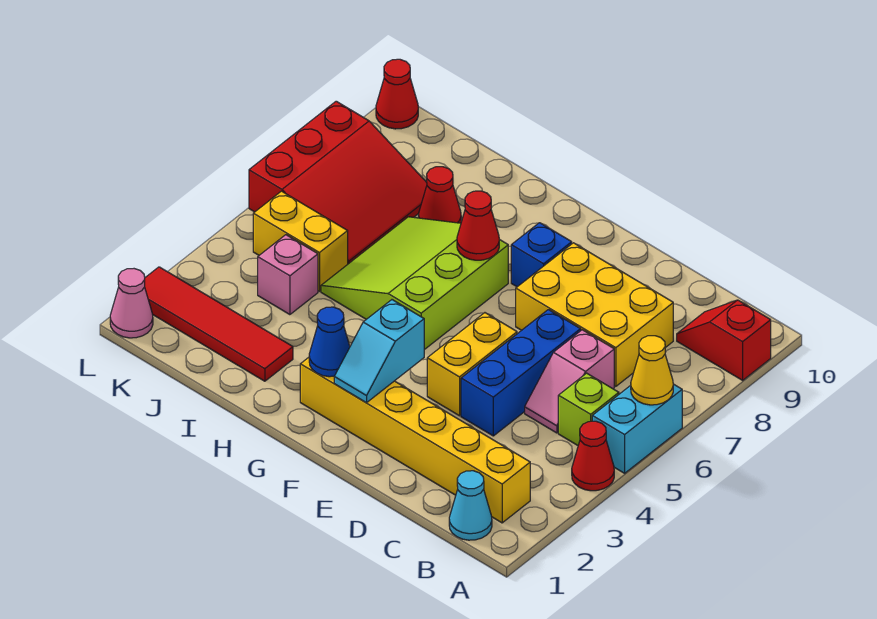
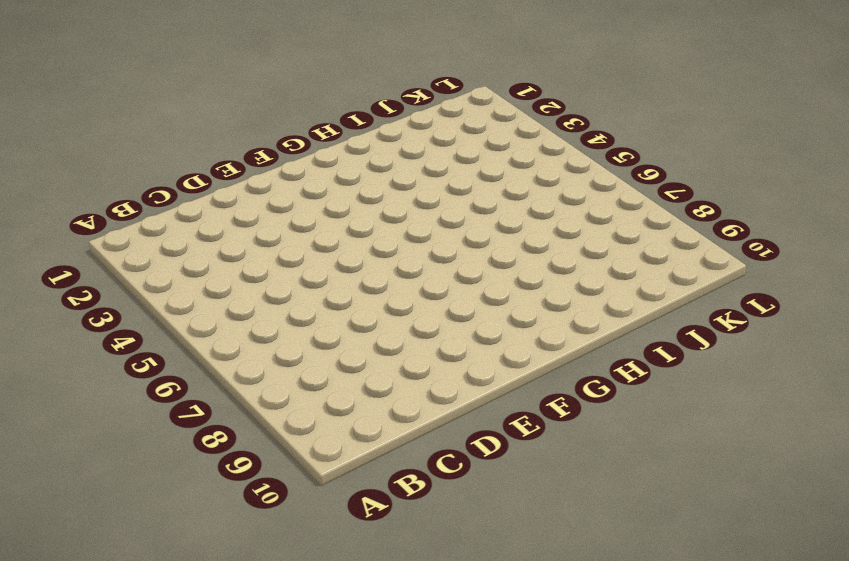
none -> red cone A4 level 1
none -> cyan brick A5:A6 level 1
none -> red slope A9:B9 level 1 top A

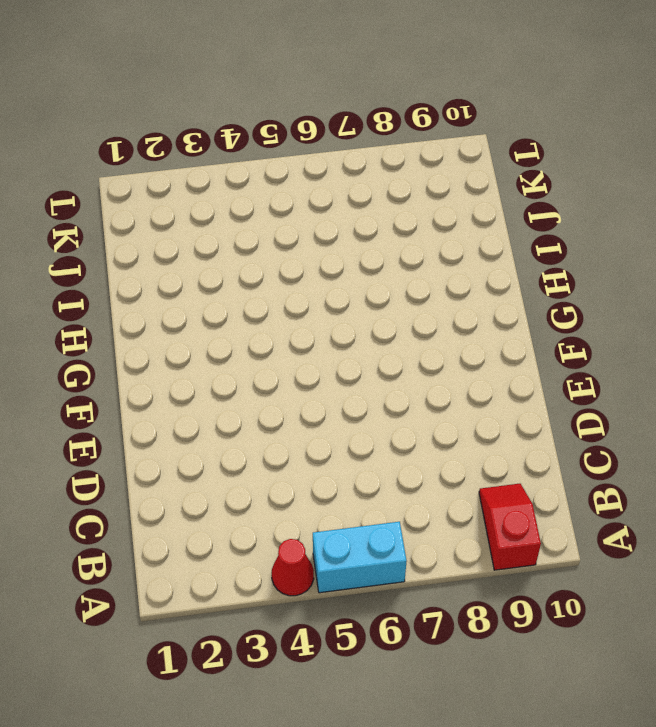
none -> cyan cone B1 level 1
none -> yellow brick B2:G2 level 1
none -> lime brick B5 level 1

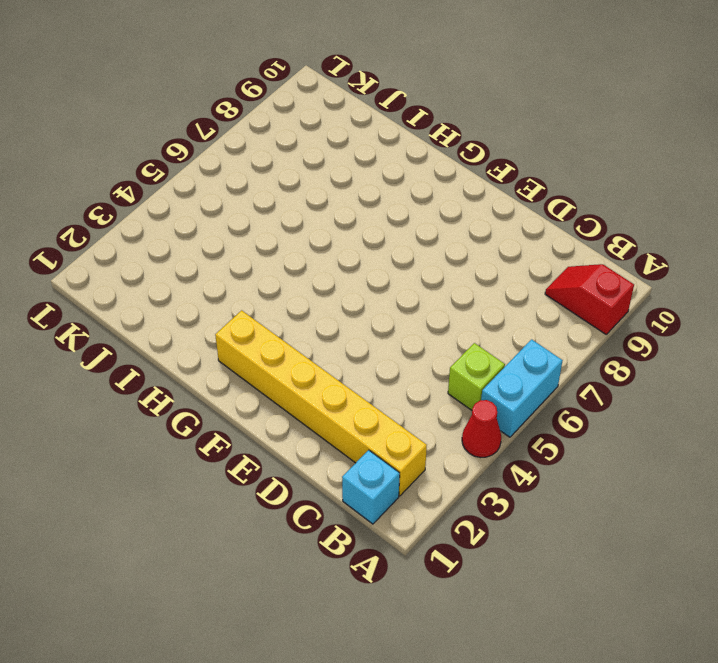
cyan brick B1 level 1 -> cyan cone B1 level 1
none -> pink slope C5:C6 level 1 top 6
none -> yellow brick C7:E8 level 1
none -> blue brick D4:D6 level 1

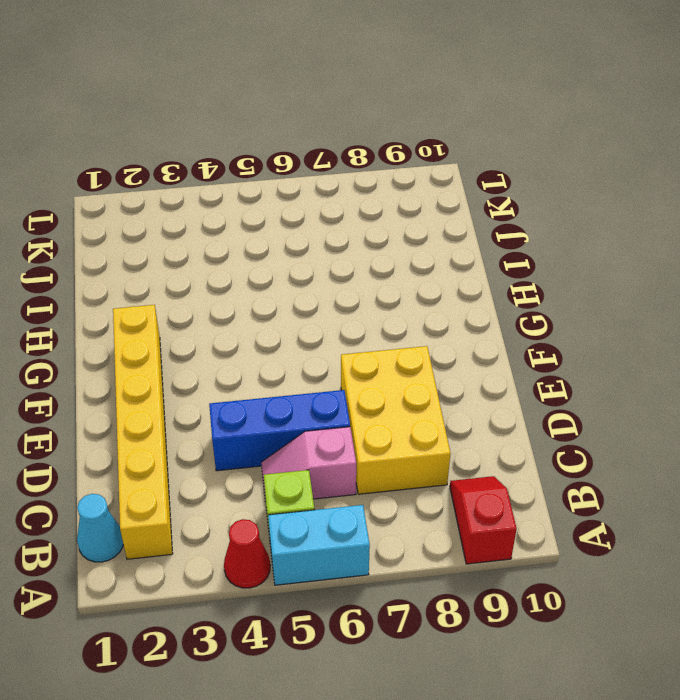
none -> yellow brick E4:E5 level 1
none -> blue brick F8 level 1
none -> lime slope G5:I7 level 1 top G

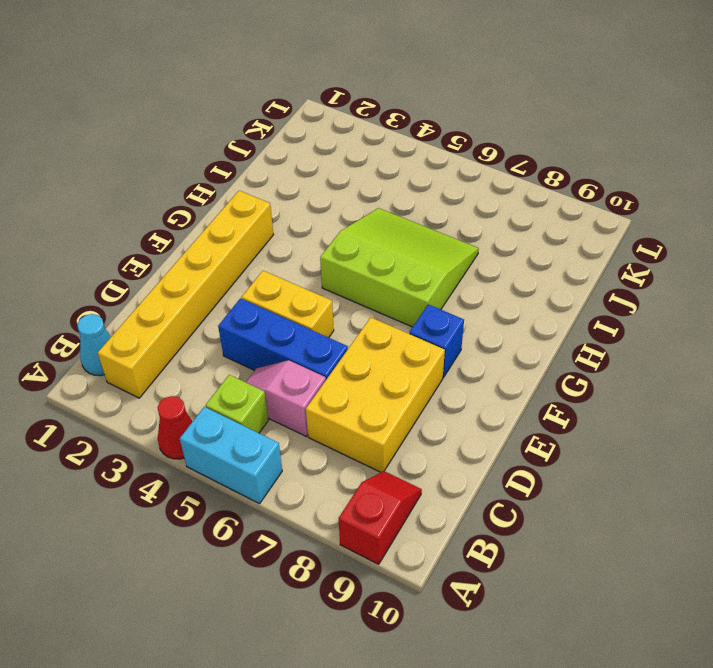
none -> red tile I2:L2 level 1
none -> red cone I8 level 1
none -> pink brick J4 level 1

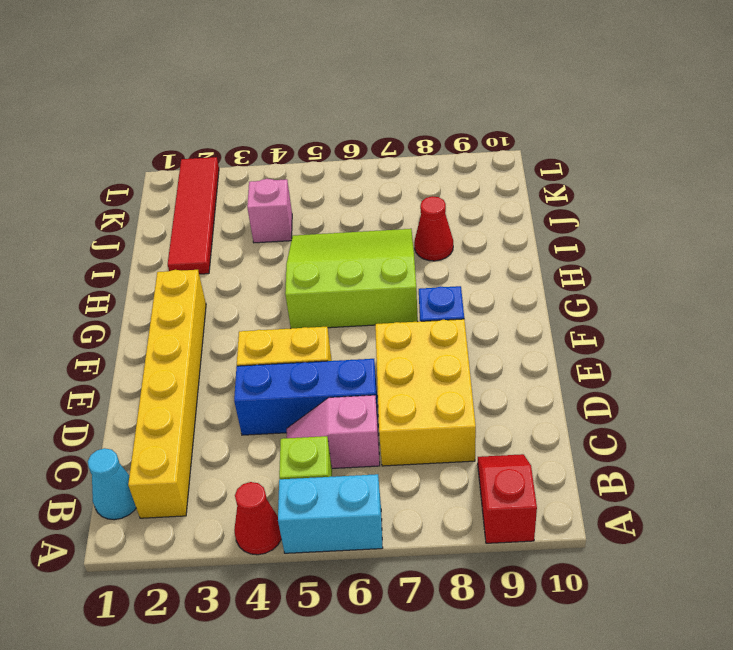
none -> yellow brick J5:K5 level 1
none -> red slope J6:L8 level 1 top L
none -> pink cone L1 level 1

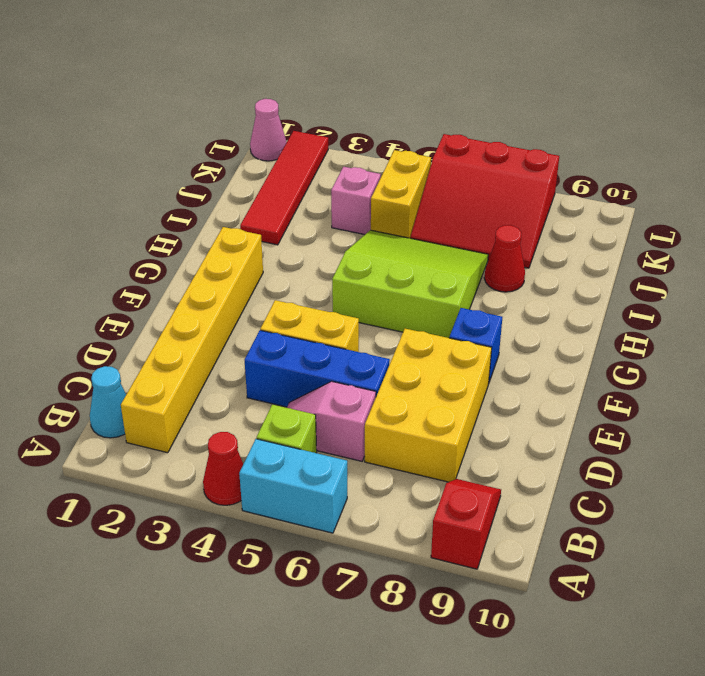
none -> red cone L10 level 1
none -> yellow cone A6 level 2
none -> cyan slope F2:F3 level 2 top 3

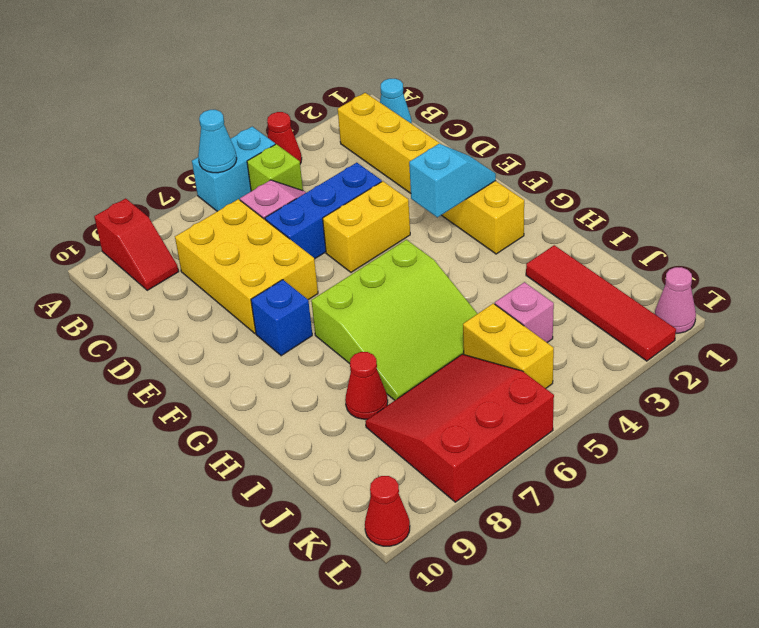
cyan cone A6 level 2 -> yellow cone A6 level 2
none -> blue cone G2 level 2
none -> red cone G7 level 2

